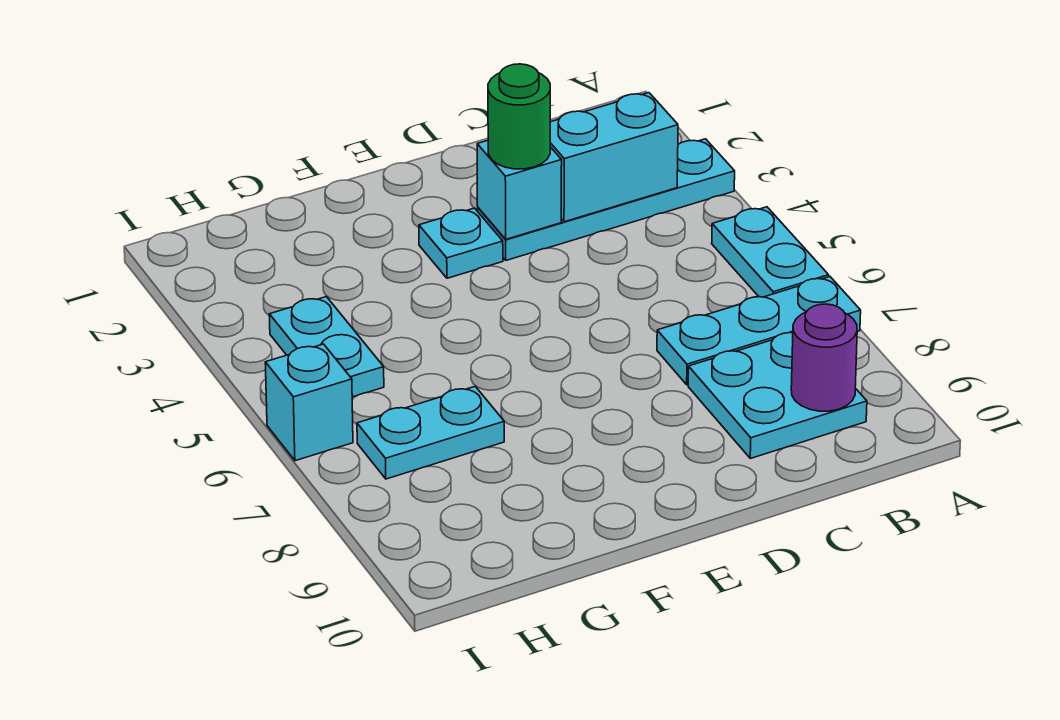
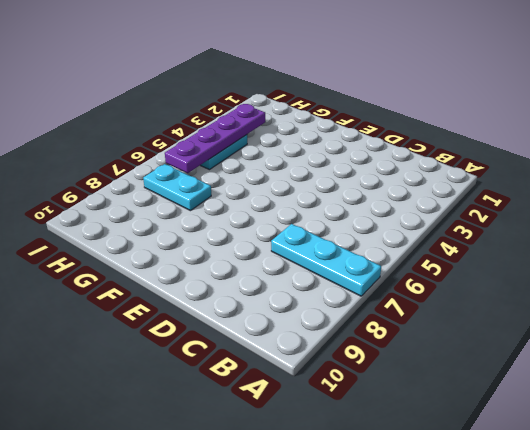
purple plate H3:H6 level 2 -> none
none -> cyan plate A3:D3 level 1
none -> cyan plate A5:A6 level 1
none -> cyan plate B8:C9 level 1

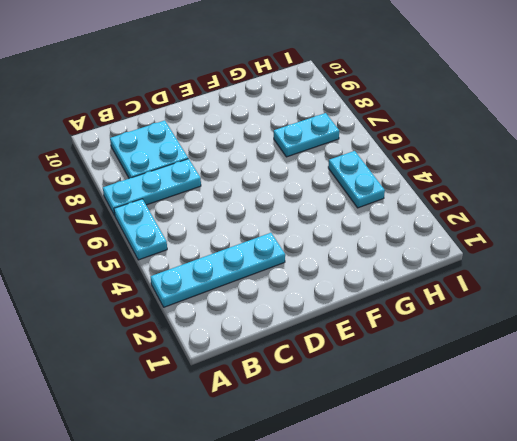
none -> cyan plate E3 level 1
none -> cyan brick I6 level 1
none -> cyan brick B3:C3 level 2

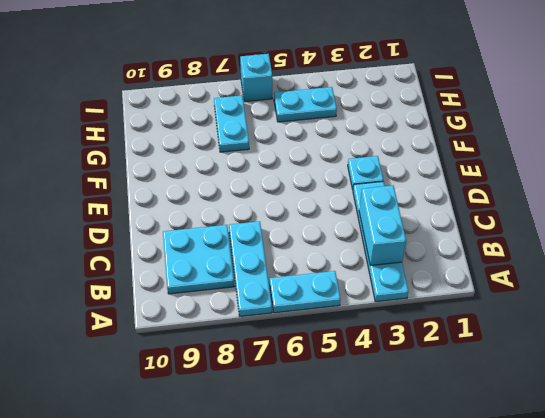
none -> purple round brick B9 level 2
none -> cyan brick D3 level 2
none -> green round brick D3 level 3

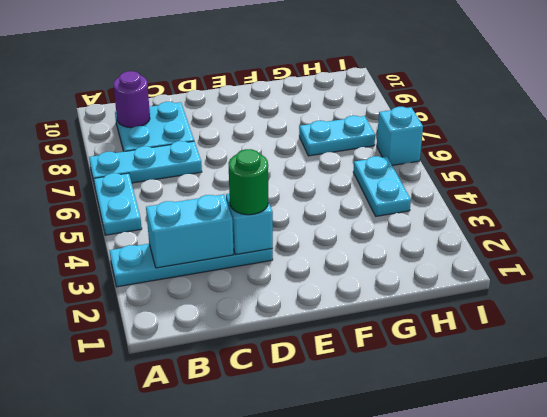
none -> cyan plate E3 level 1

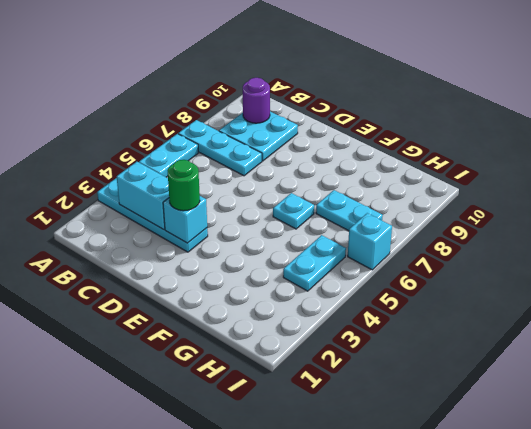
cyan plate F6 level 1 -> cyan plate E3 level 1

